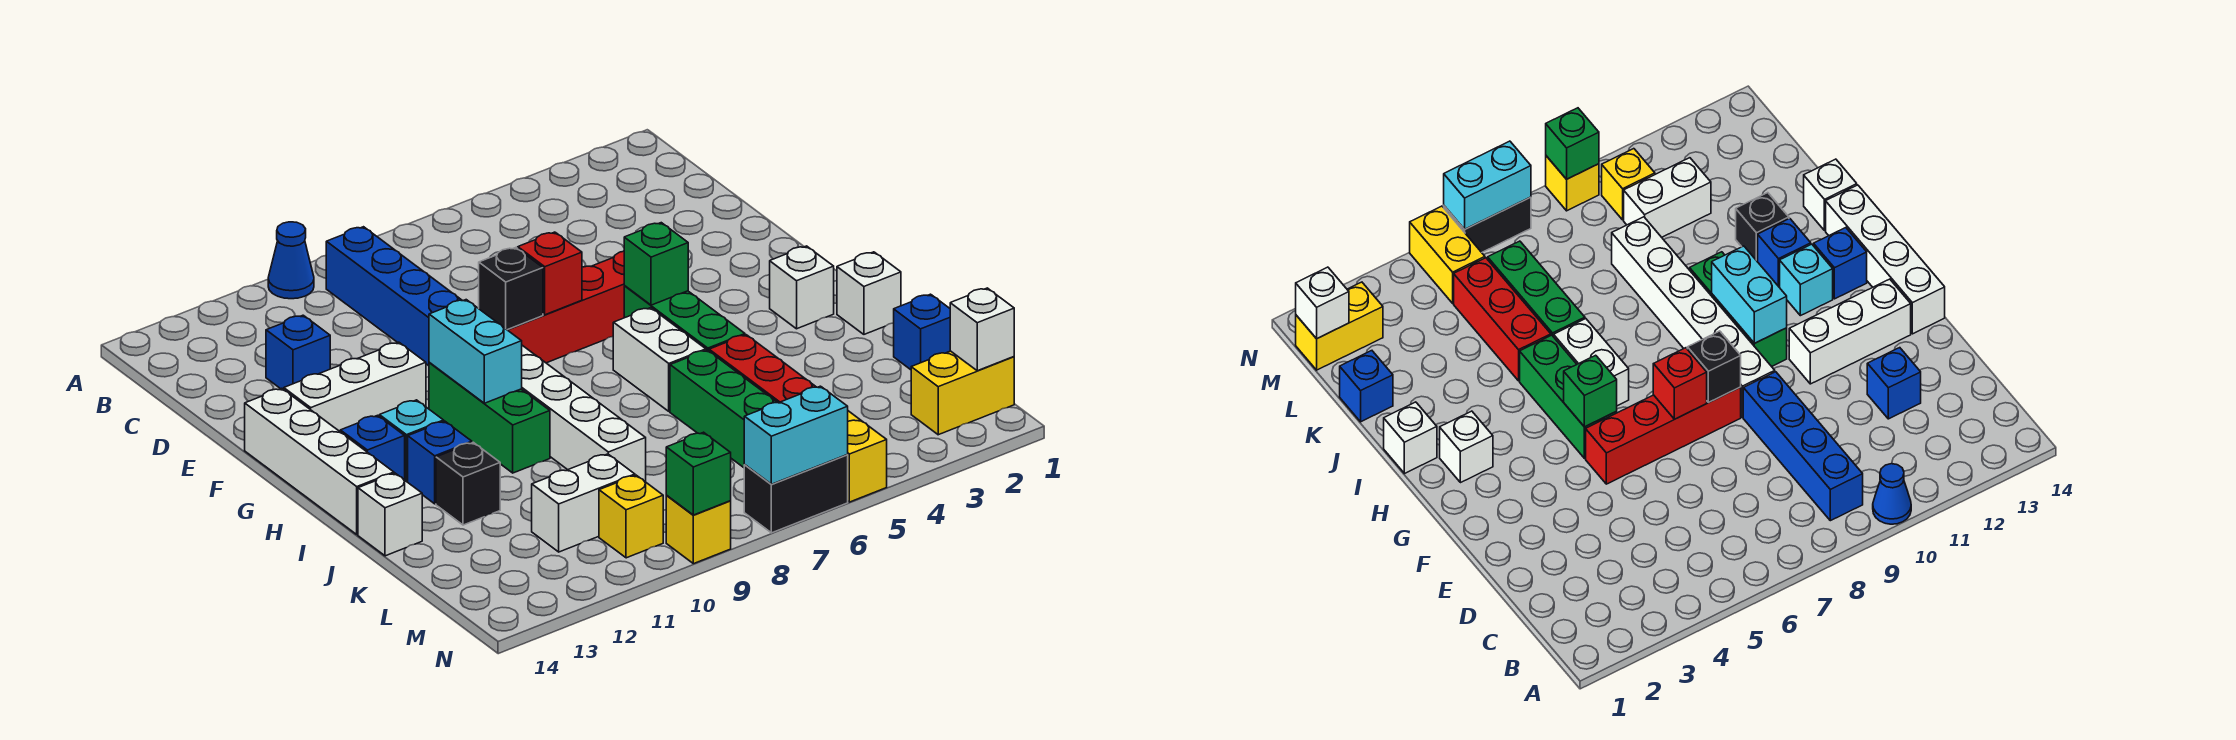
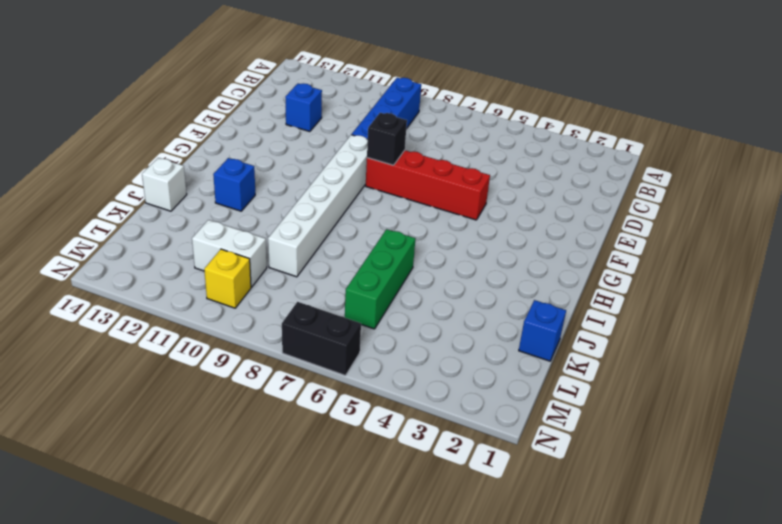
none -> blue cone A10 level 1
none -> white brick F11:F13 level 1
none -> white brick F14:I14 level 1
none -> green brick G5:I5 level 1

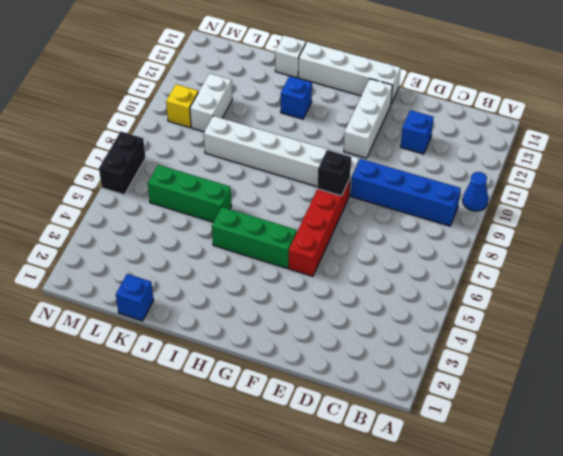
none -> green brick G10:I10 level 1
none -> white brick H2 level 1
none -> white brick H6:I6 level 1
none -> cyan brick H12 level 1

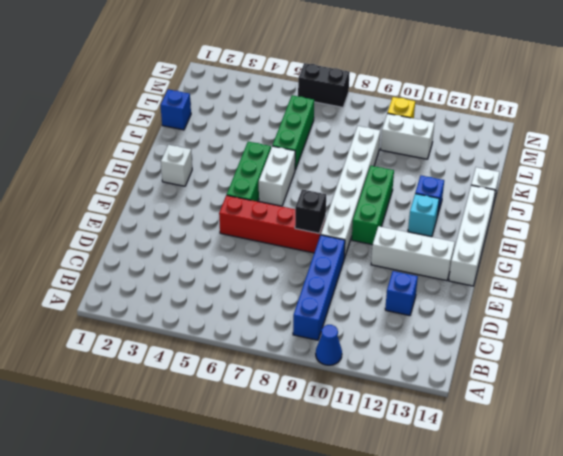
none -> blue brick H13 level 1
none -> white brick I1 level 1
none -> red brick J5:L5 level 1
none -> black brick J12 level 1

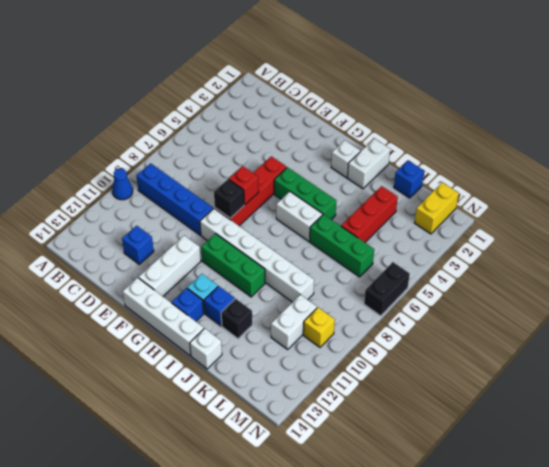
white brick I1:I2 level 1 -> white brick I1 level 1
red brick K3:K5 level 1 -> red brick J5:L5 level 1
none -> yellow brick M5:N5 level 1
none -> yellow brick N9 level 1
none -> green brick G5 level 2
none -> cyan brick G10:H10 level 2

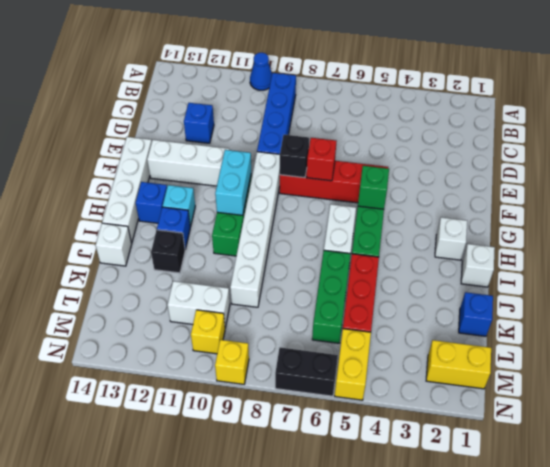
none -> white brick M1 level 2
none -> cyan brick N6:N7 level 2
none -> green brick N9 level 2

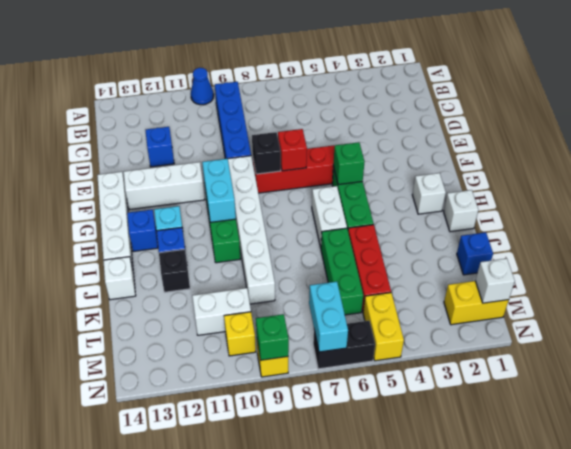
cyan brick M7:N7 level 2 -> cyan brick N6:N7 level 2

